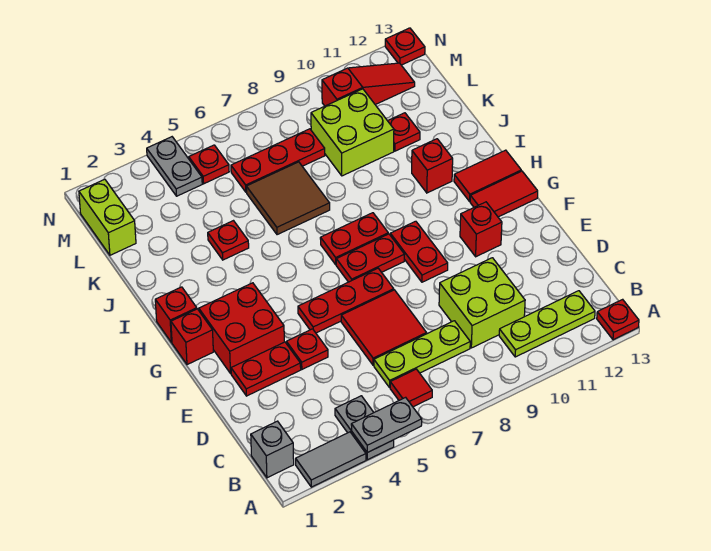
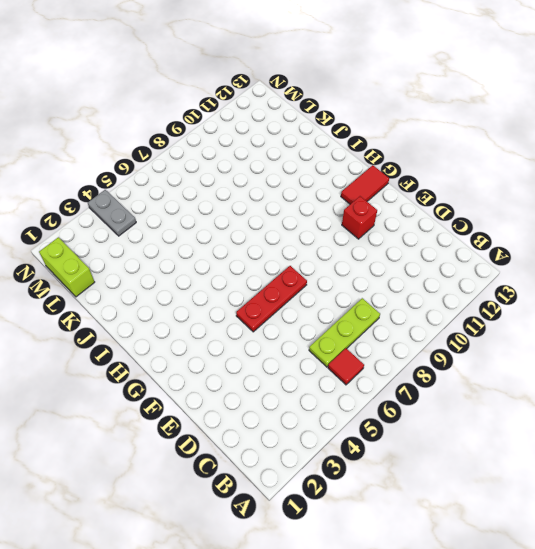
none -> grey tile A2:A3 level 1
none -> grey plate A4:B4 level 1
none -> red plate A13 level 1
none -> grey brick B1 level 1

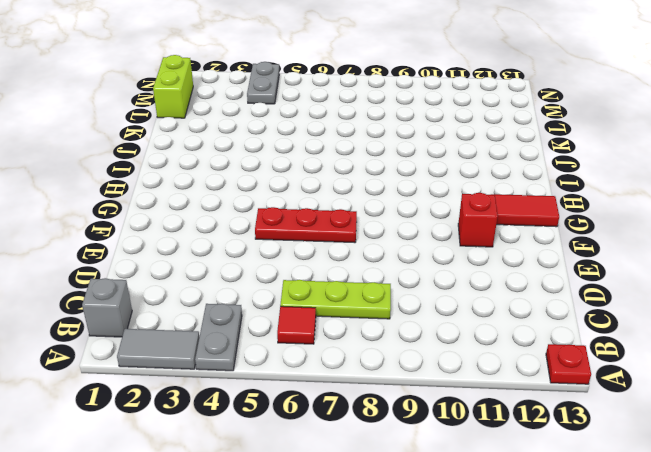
none -> lime plate B10:B12 level 1
none -> lime brick C9:D10 level 1
none -> red tile D6:E7 level 1
none -> red plate E2:E3 level 1

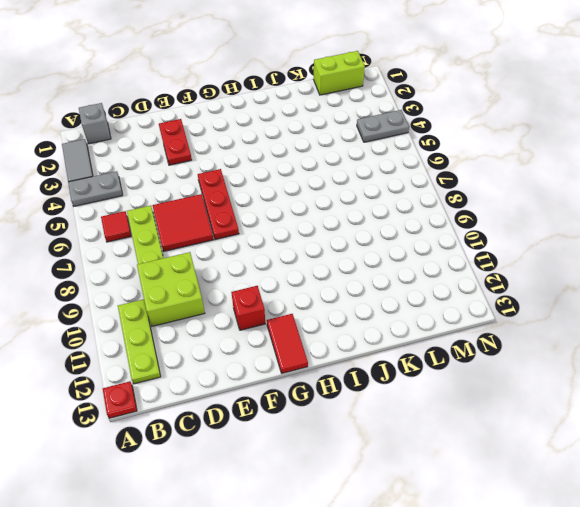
none -> red plate E4 level 1
none -> red brick F2:G3 level 1
none -> red plate F9:G9 level 1
none -> red brick G1 level 1

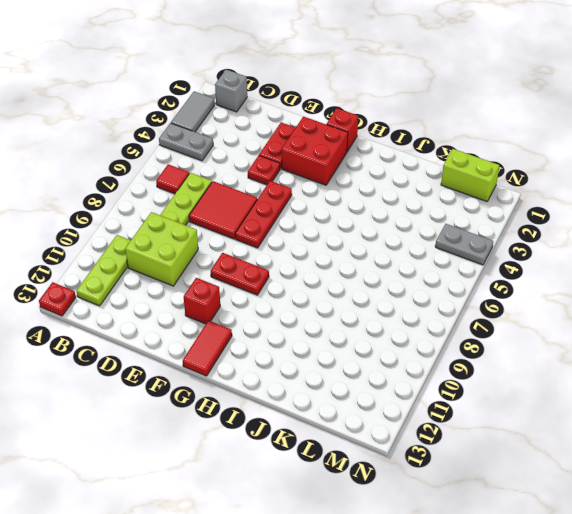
none -> red plate G7:G8 level 1
none -> red brick H1 level 1
none -> red plate H7:H8 level 1
none -> red tile H12:H13 level 1

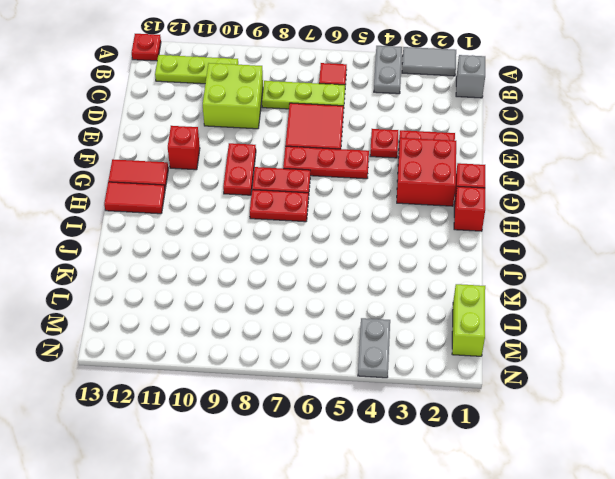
none -> red brick I11 level 1
none -> red plate J4 level 1
none -> brown tile J6:K7 level 1
none -> lime brick K9:L10 level 1

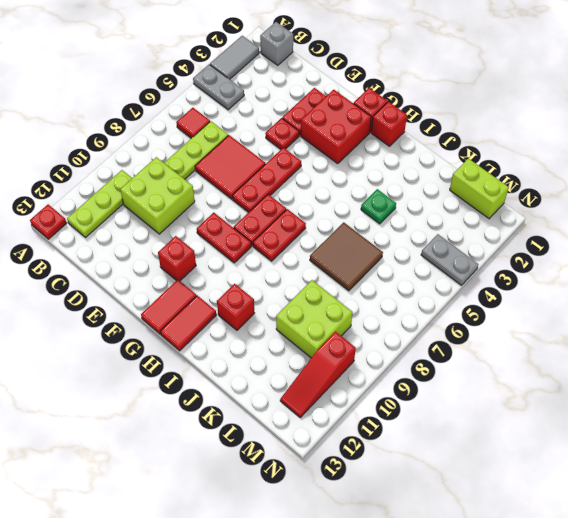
green plate J4 level 1 -> red plate J4 level 1
none -> red plate K11 level 1
none -> red plate L6:L8 level 1
none -> red plate M5 level 1
none -> red plate N13 level 1

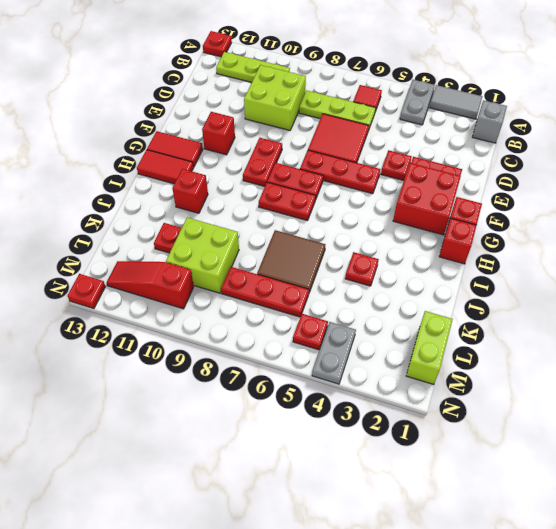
none -> grey plate A4:A5 level 2

